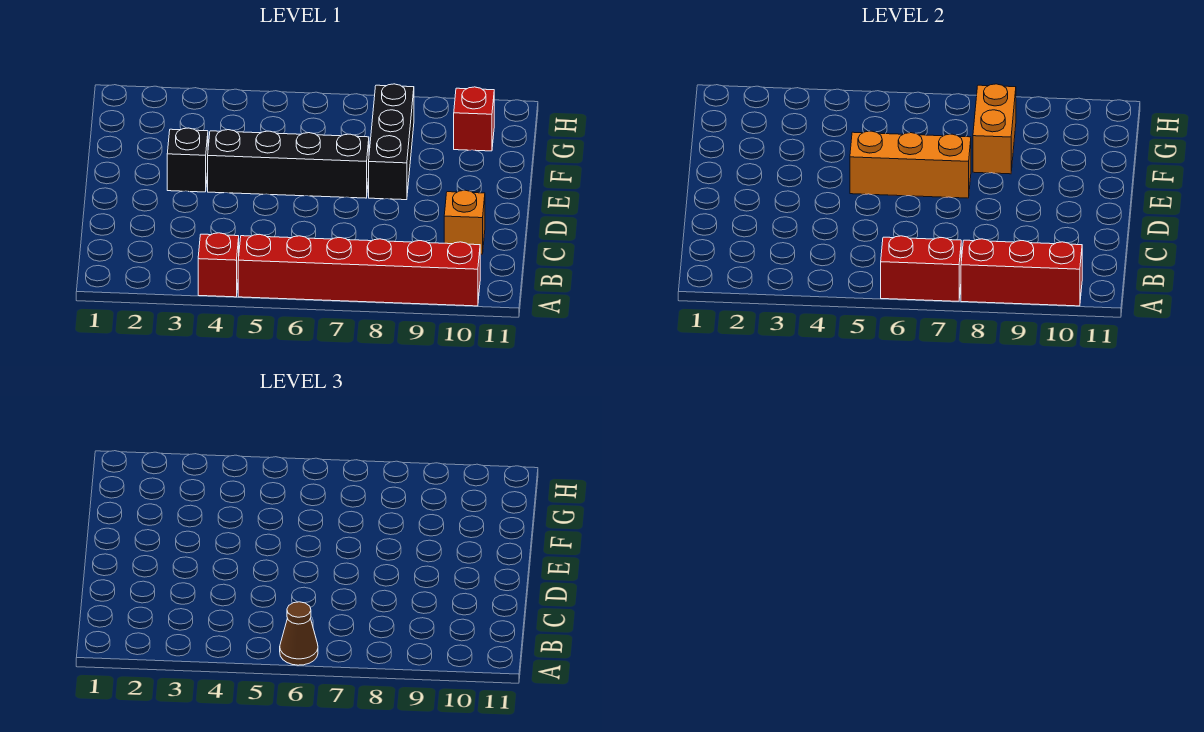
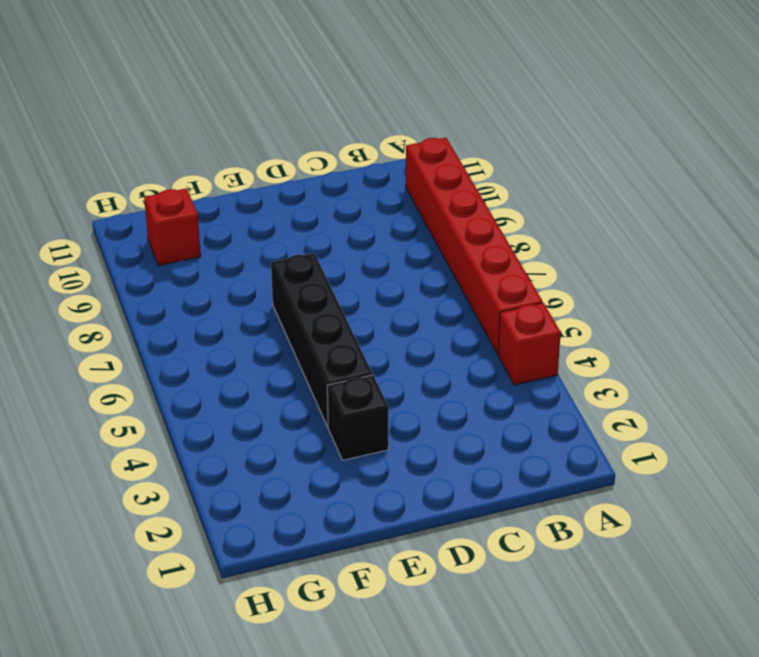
none -> orange brick C10 level 1
none -> black brick E8:G8 level 1
none -> red brick A6:A7 level 2

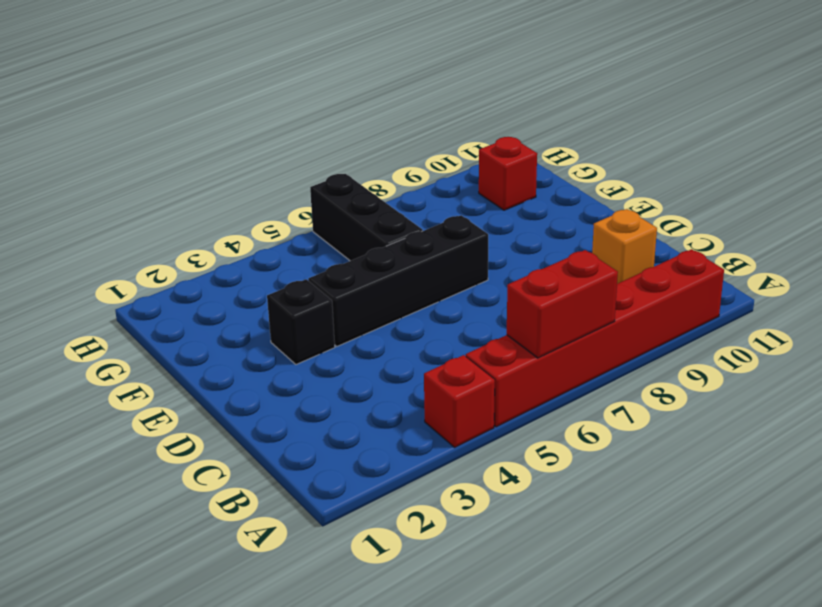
black brick F6:H6 level 1 -> black brick E8:G8 level 1
none -> red brick A8:A10 level 2
none -> orange brick E5:E7 level 2
none -> orange brick F8:G8 level 2

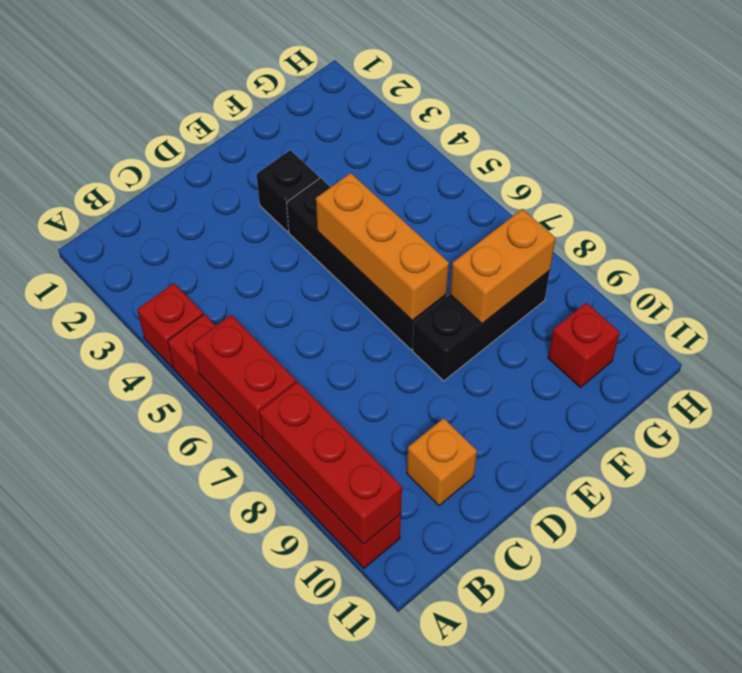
none -> brown cone A6 level 3

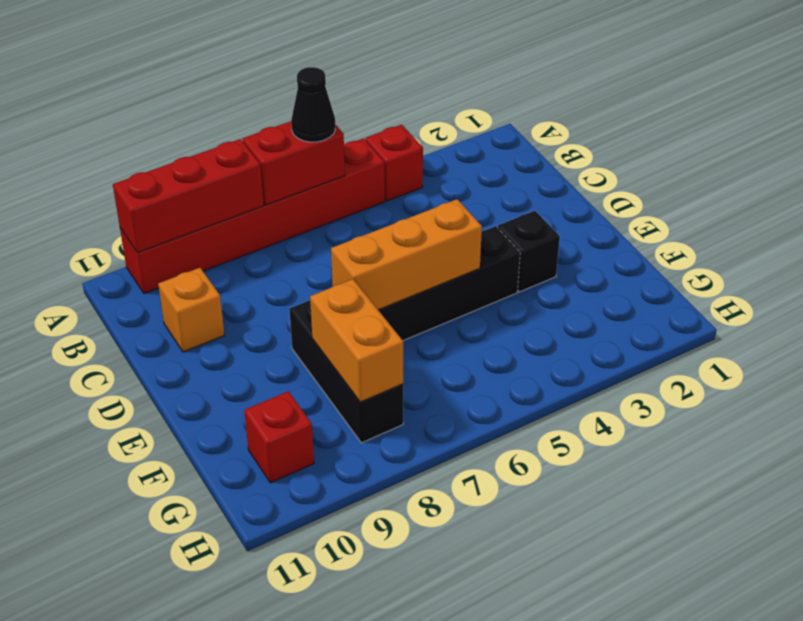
black cone A6 level 3 -> brown cone A6 level 3

